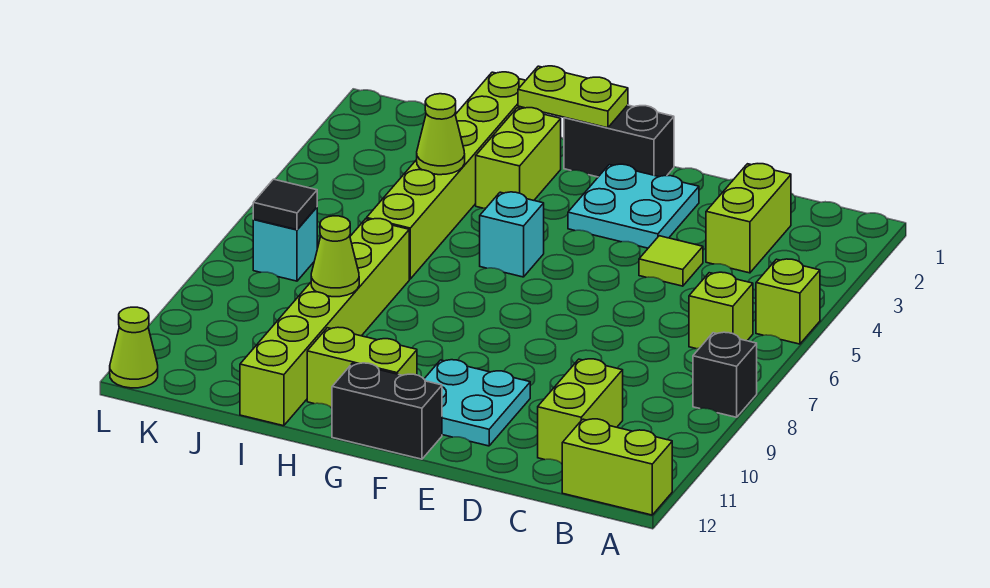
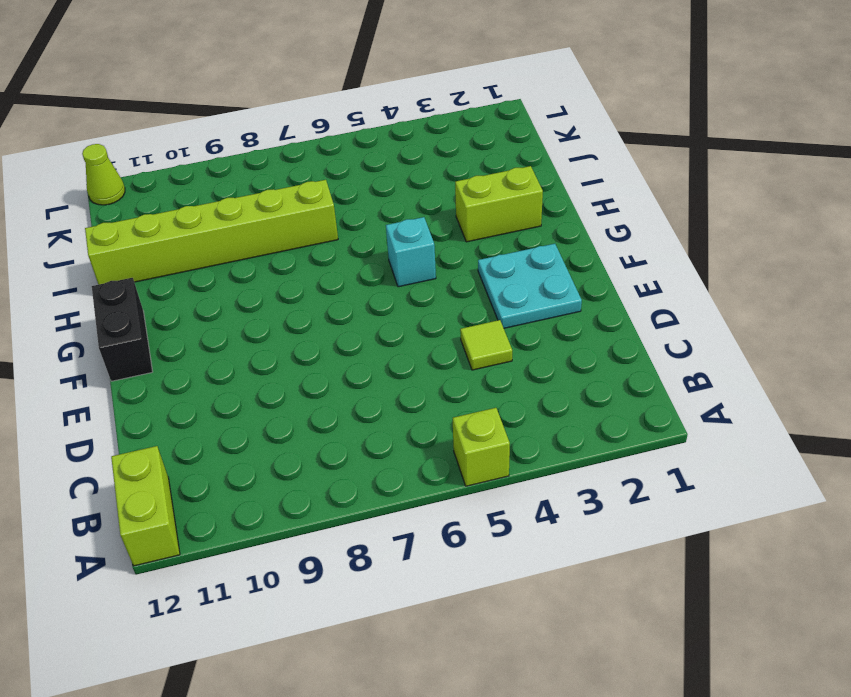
none -> black brick A8 level 1
none -> lime brick B6 level 1
none -> lime brick C2:C3 level 1

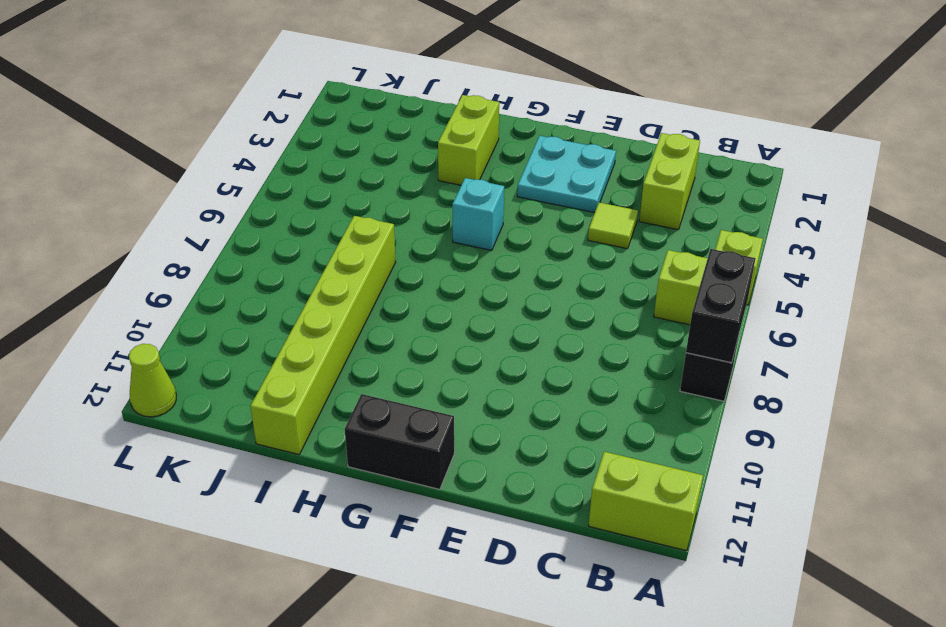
black brick A7:A8 level 2 -> black brick F1:G1 level 1
none -> lime brick C10:C11 level 1
none -> cyan plate E10:F11 level 1
none -> lime brick G11:H11 level 1

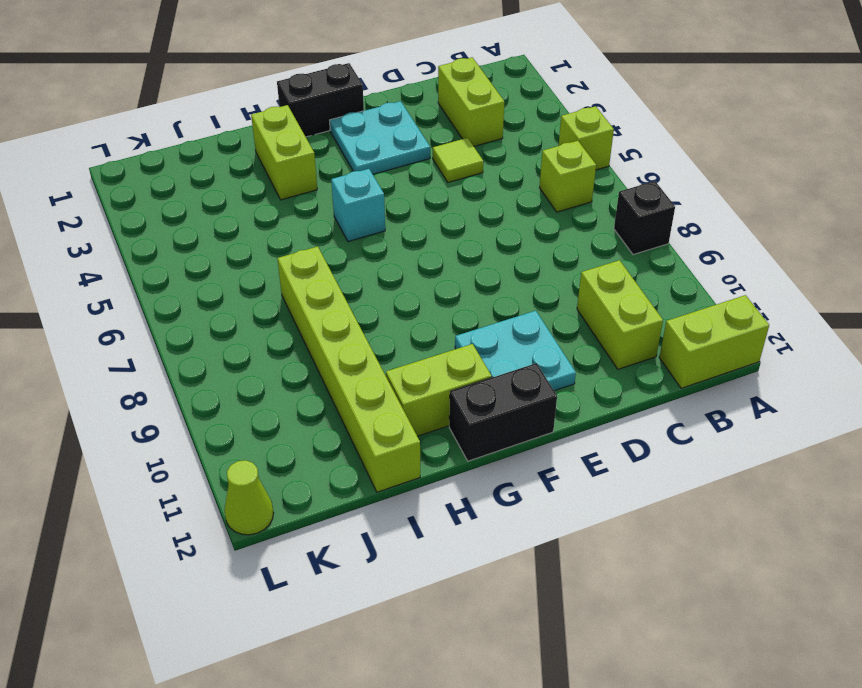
none -> lime brick I1:I6 level 1
none -> cyan brick K7 level 1
none -> lime plate G1:H1 level 2

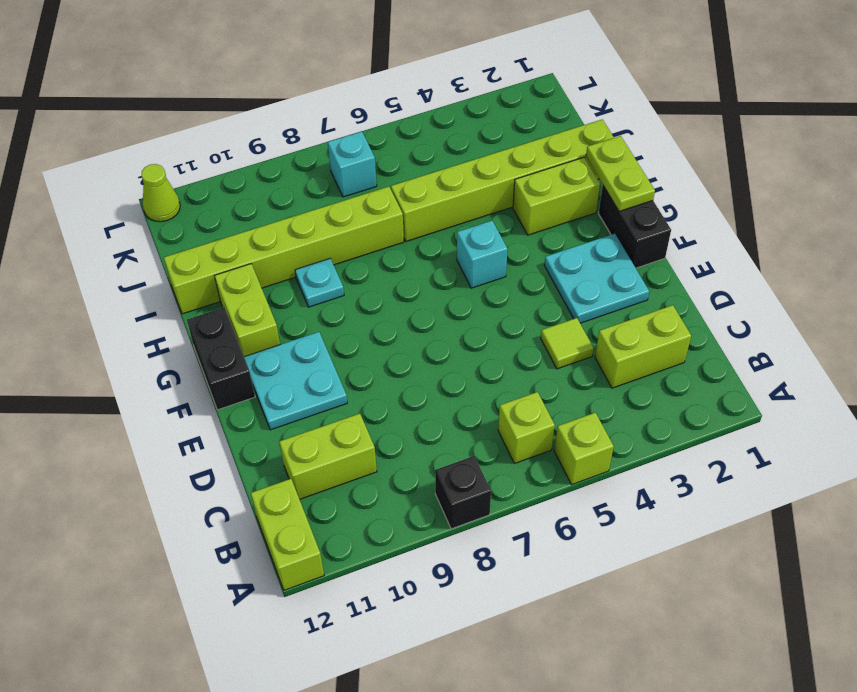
cyan plate H9 level 1 -> none
none -> lime cone I4 level 2
none -> lime cone I9 level 2
none -> black tile K7 level 2

